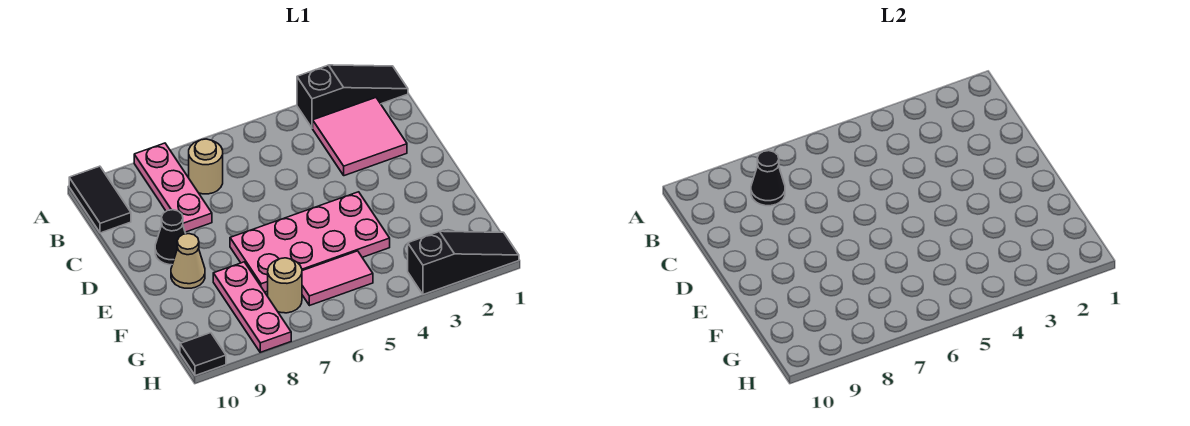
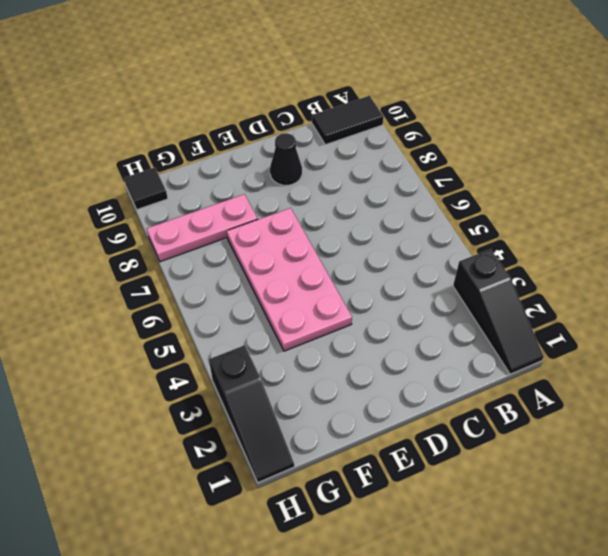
none -> pink plate A8:C8 level 1
none -> pink tile B2:C3 level 1
none -> tan round brick B7 level 1

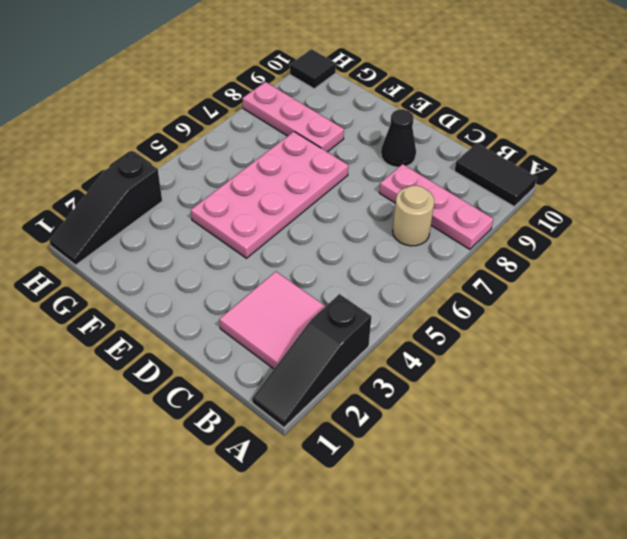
none -> tan cone E9 level 1
none -> pink tile G5:G6 level 1
none -> tan round brick G7 level 1

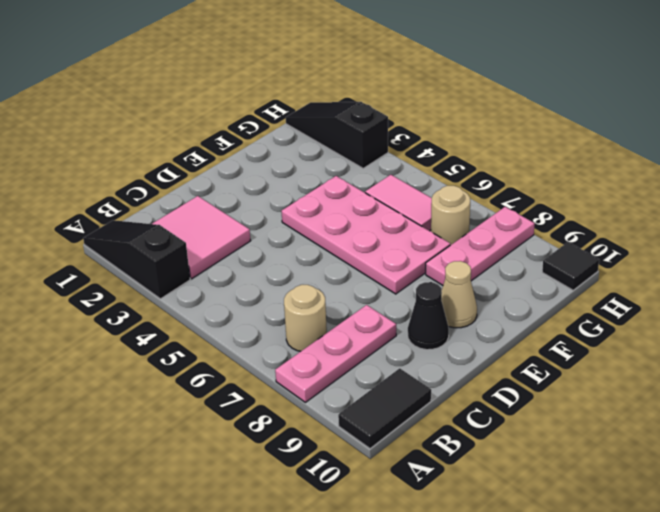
none -> black cone B8 level 2

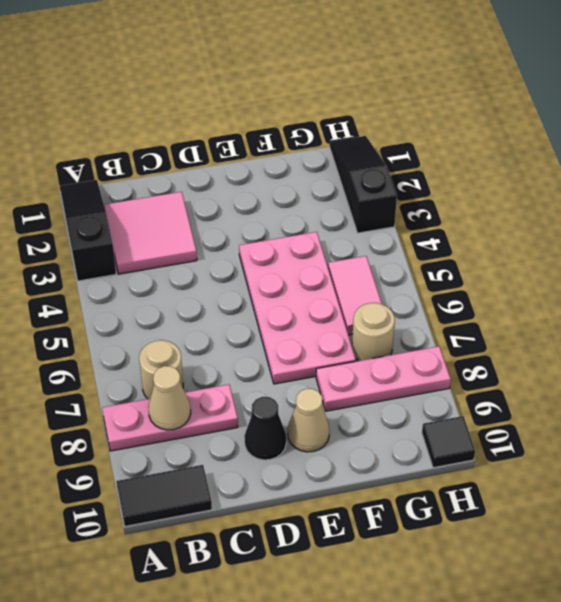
tan cone B8 level 2 -> black cone B8 level 2

